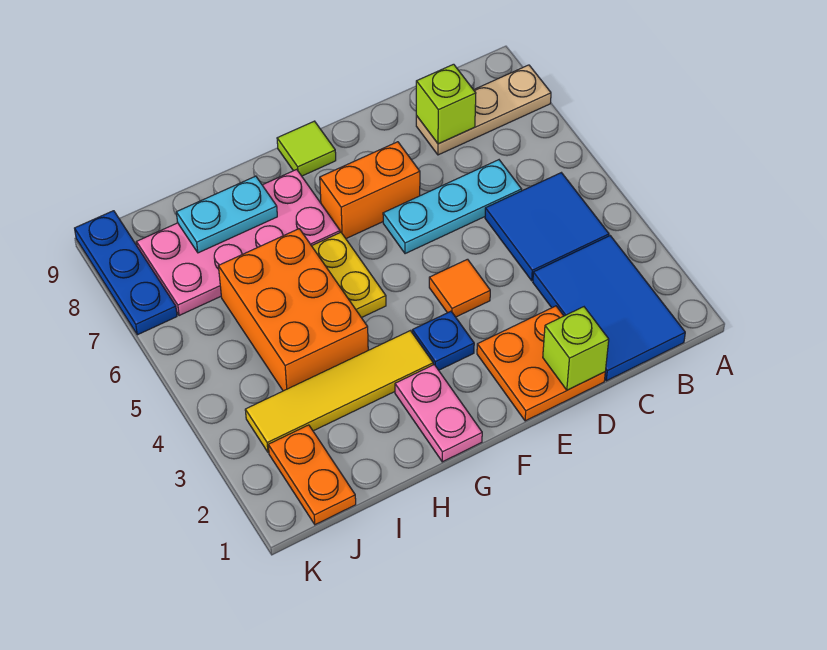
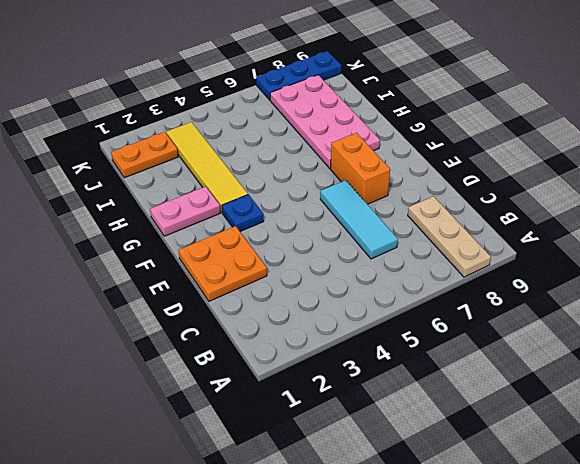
cyan tile C6:E6 level 1 -> cyan plate C6:E6 level 1
none -> blue tile B1:C3 level 1
none -> blue tile B4:C5 level 1
none -> orange tile E4 level 1

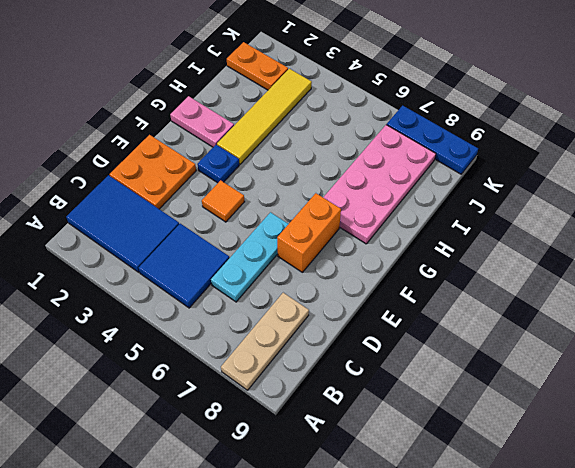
none -> lime tile F9 level 1
none -> yellow plate G5:G6 level 1
none -> orange brick H4:I6 level 1

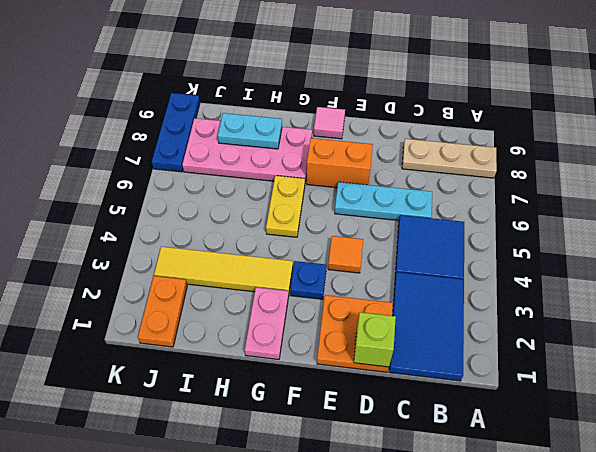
pink tile F9 level 1 -> lime tile F9 level 1
none -> orange brick H4:I6 level 1
none -> lime brick C8 level 2

